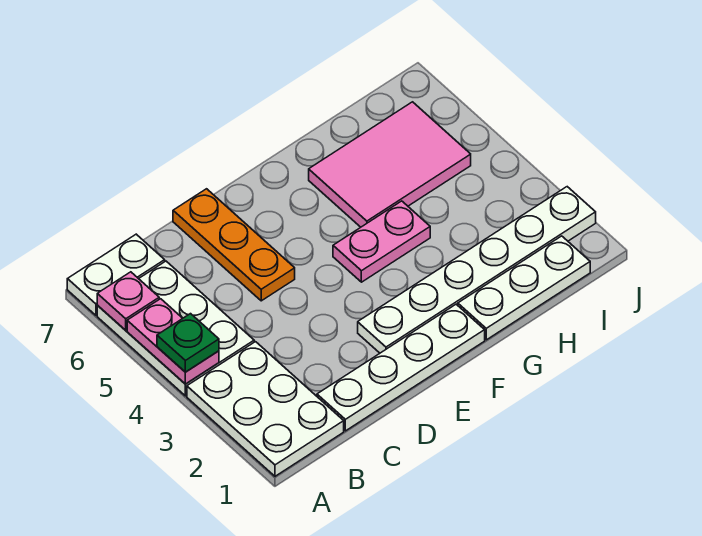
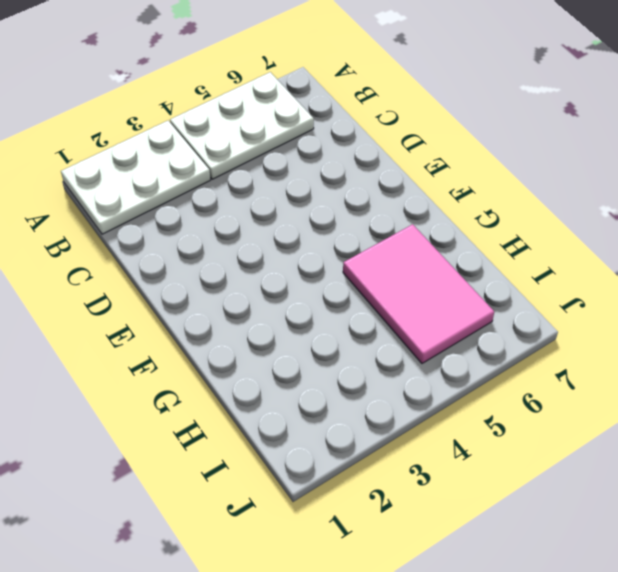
none -> white plate A7:B7 level 1
none -> white plate C1:F1 level 1
none -> orange plate D5:D7 level 1

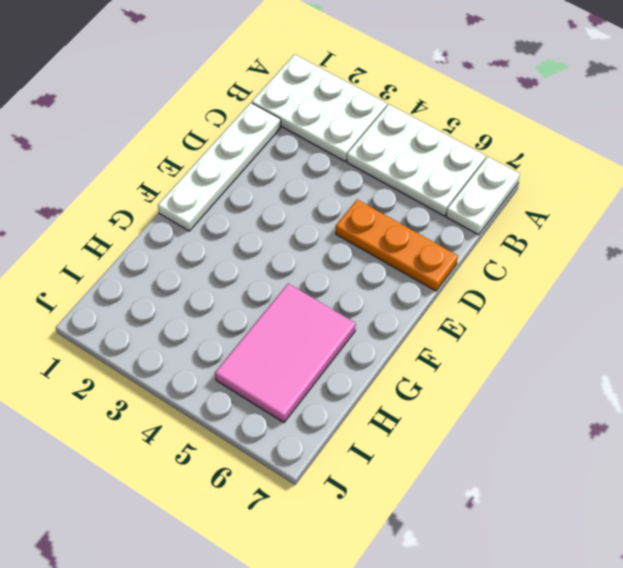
none -> white plate E2:J2 level 1
none -> pink plate F4:G4 level 1
none -> white plate G1:I1 level 1

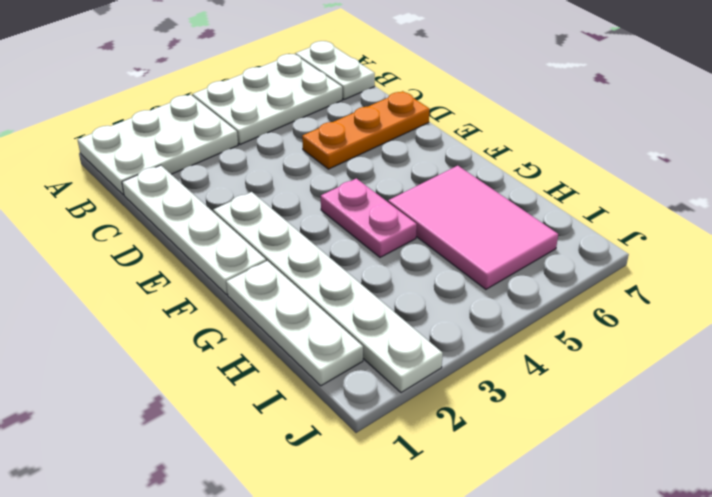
none -> pink plate A4:A5 level 2
none -> pink plate A6 level 2
none -> green plate A4 level 3

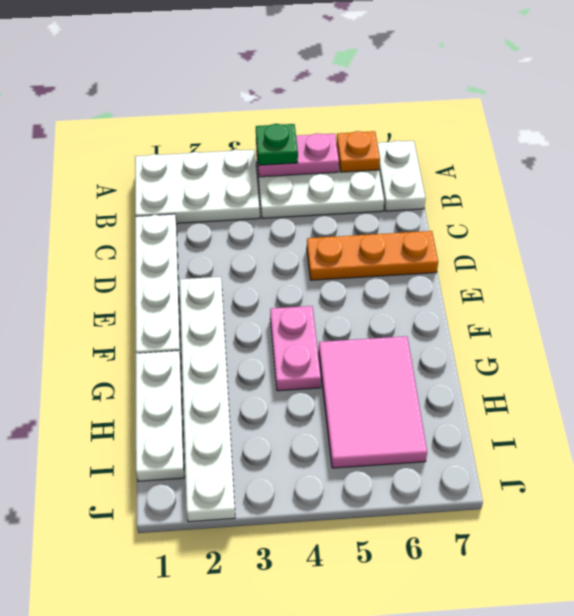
orange plate A6 level 2 -> pink plate A6 level 2

